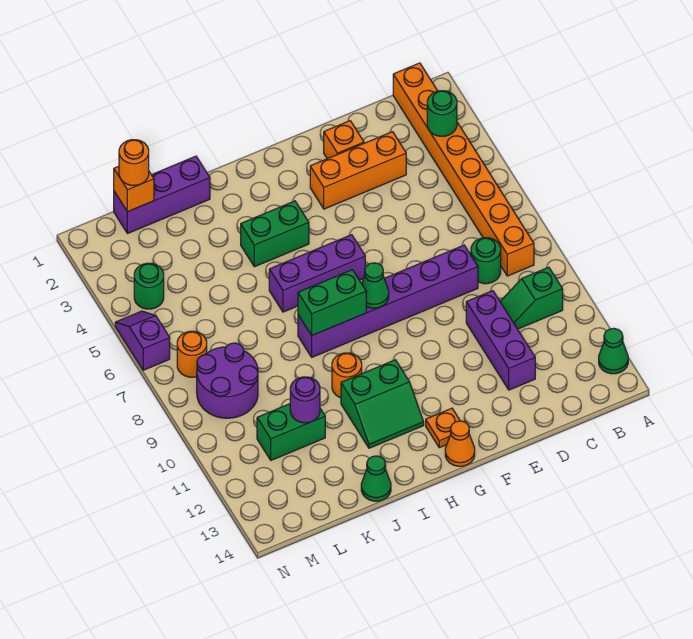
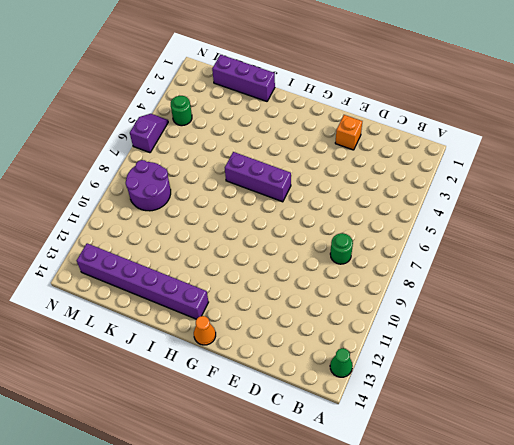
purple brick H13:M13 level 1 -> purple brick D8:I8 level 1
none -> orange brick B1:B8 level 1
none -> green slope B10:C10 level 1 top B
none -> orange brick D3:F3 level 1

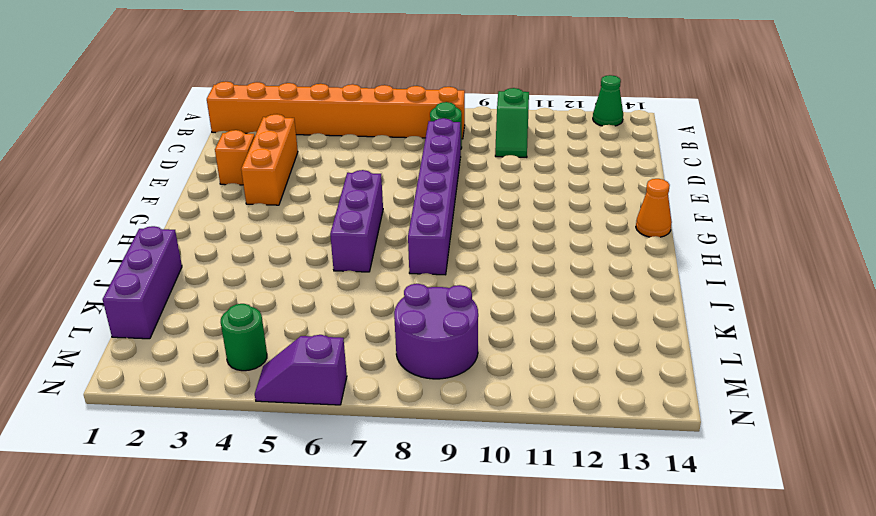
none -> purple brick D10:D12 level 1
none -> orange plate G13 level 1
none -> green brick H4:I4 level 1

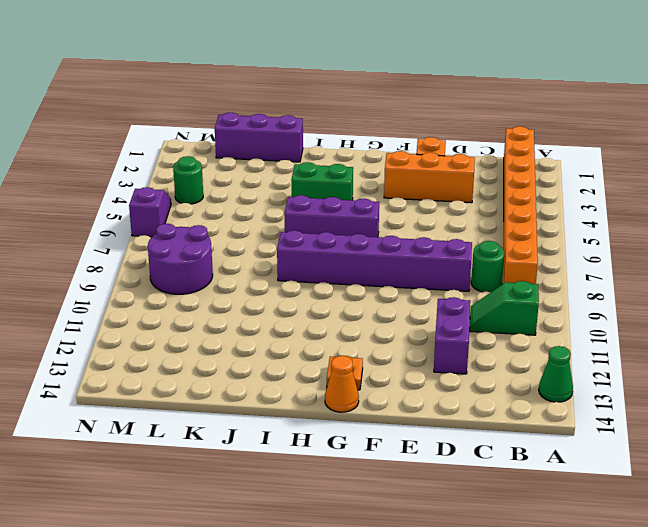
purple brick D11:D12 level 1 -> purple brick D10:D12 level 1
none -> green slope H11:I12 level 1 top 11
none -> orange round brick I10 level 1
none -> green cone J14 level 1

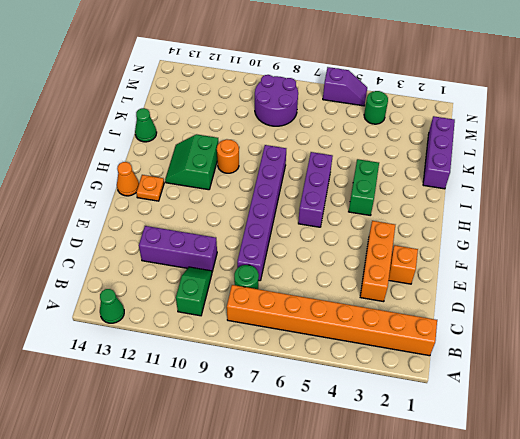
none -> green brick K11:L11 level 1
none -> orange round brick M7 level 1
none -> green round brick B3 level 2

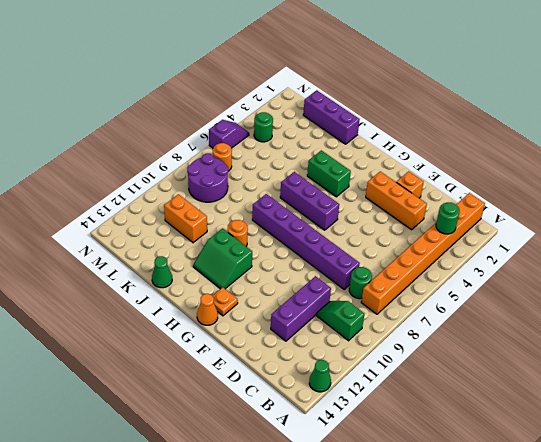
orange brick K11:L11 level 1 -> green brick K11:L11 level 1
none -> green cone G8 level 2
none -> green brick H8:I8 level 2
none -> purple round brick K11 level 2

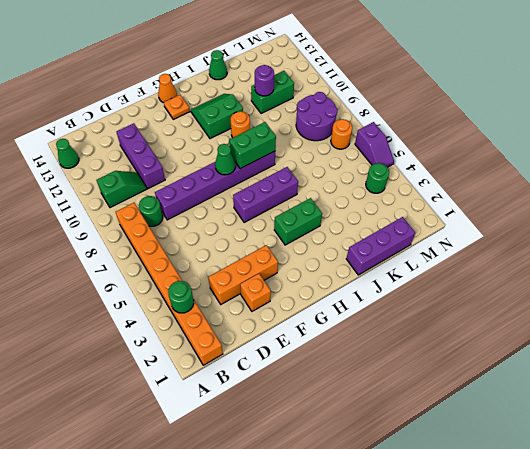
none -> orange brick L1 level 2
none -> orange round brick L1 level 3

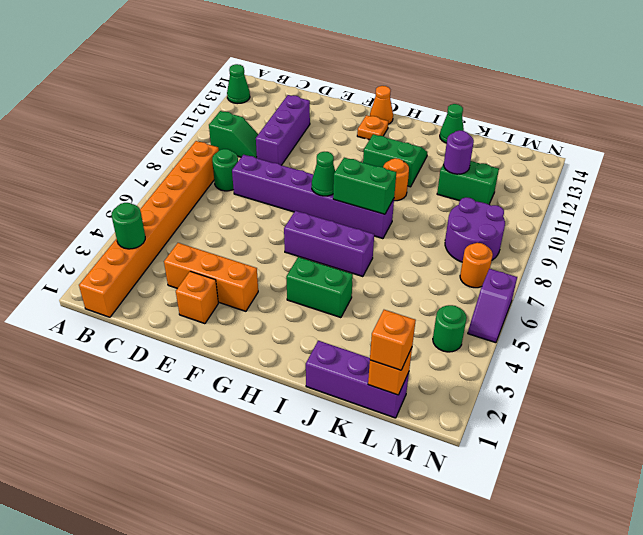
orange brick L1 level 3 -> orange round brick L1 level 3

